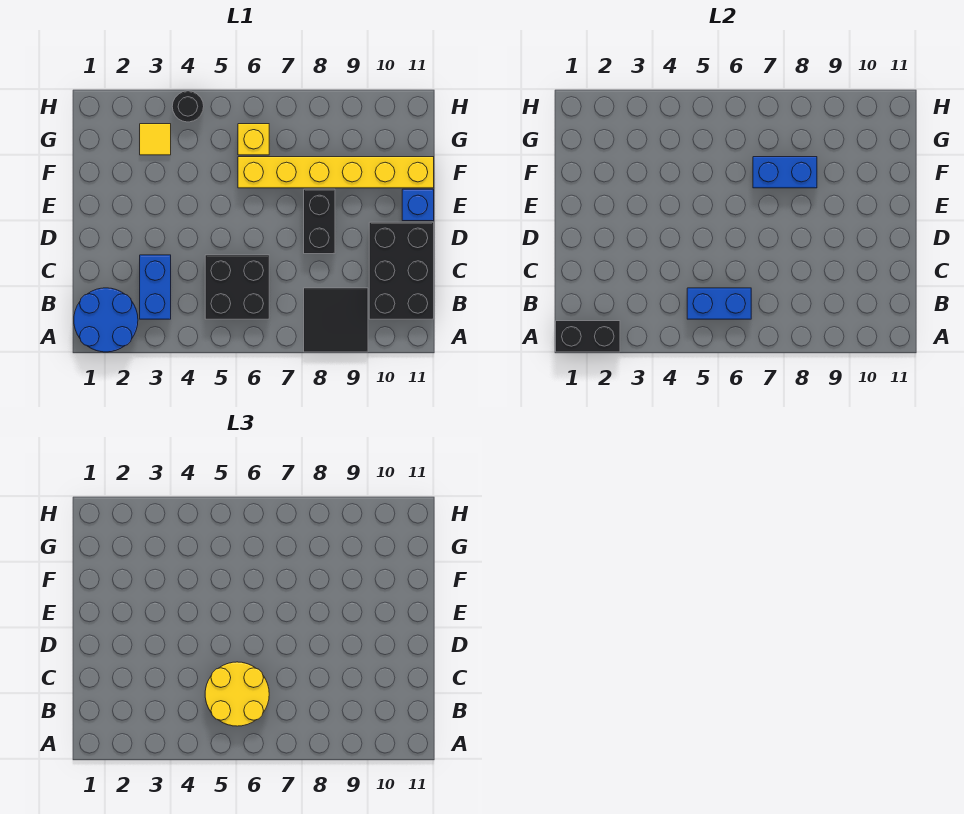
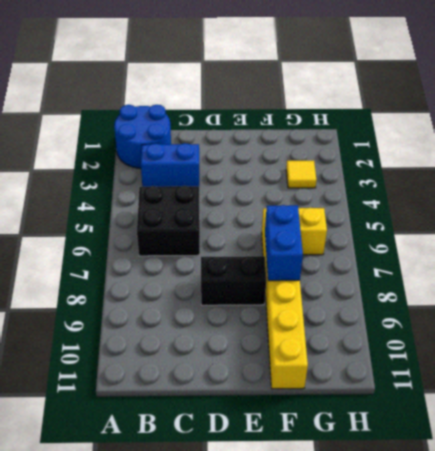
none -> black tile A8:B9 level 1
none -> black brick B10:D11 level 1
none -> blue brick E11 level 1

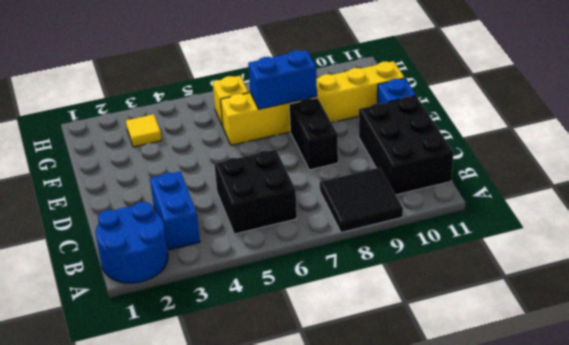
none -> black round brick H4 level 1
none -> black brick A1:A2 level 2
none -> blue brick B5:B6 level 2

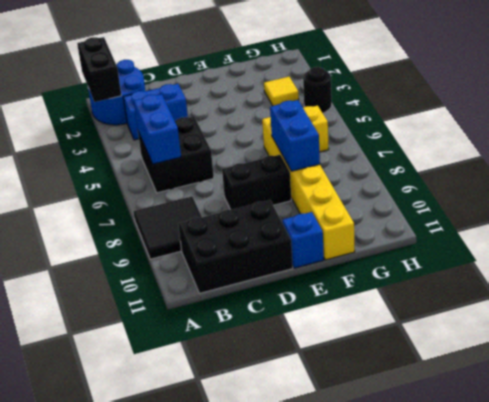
none -> yellow round brick B5:C6 level 3

